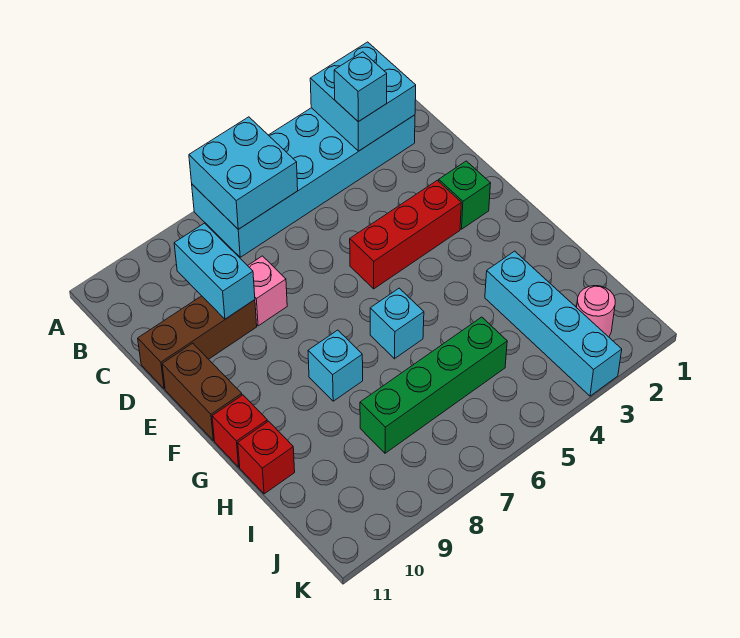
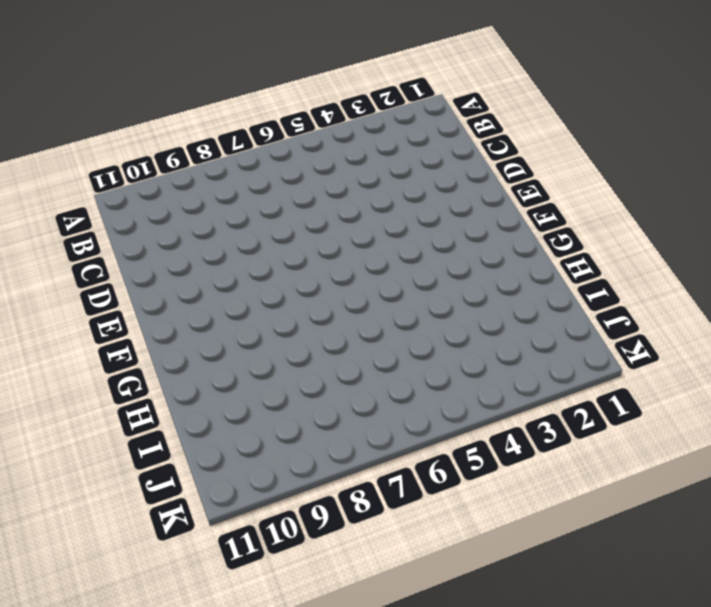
none -> cyan brick A2:B7 level 1
none -> pink brick D8 level 1
none -> brown brick D9:D11 level 1

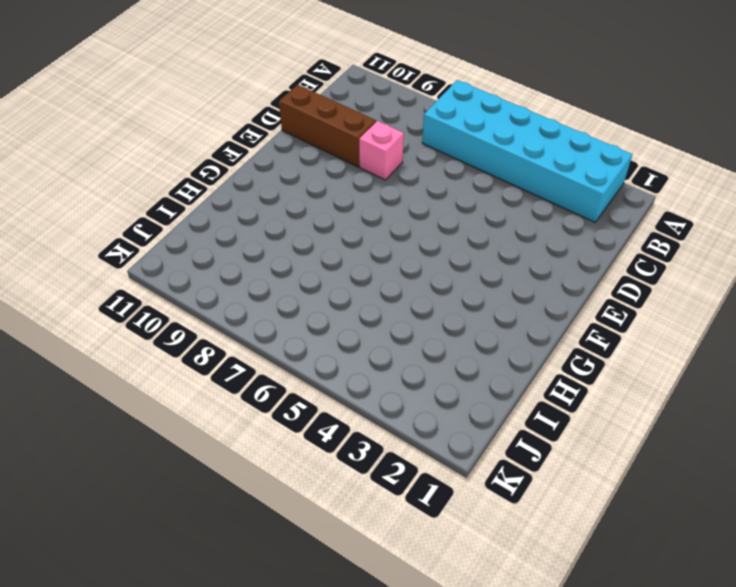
none -> green brick E2 level 1
none -> red brick E3:E5 level 1
none -> brown brick E11:F11 level 1

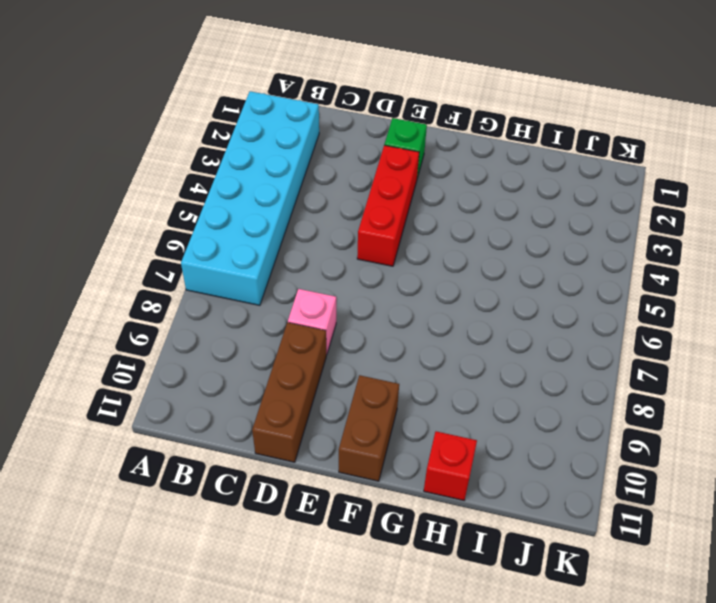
brown brick F10:F11 level 1 -> brown brick E11:F11 level 1
none -> cyan brick G6 level 1
none -> cyan brick G8 level 1
none -> red brick G11 level 1

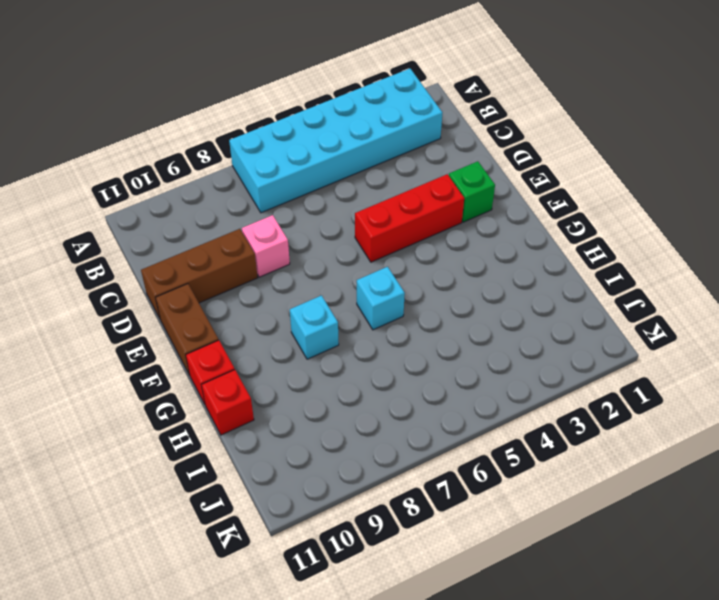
none -> cyan brick H3:K3 level 1
none -> green brick I5:I8 level 1
none -> pink round brick J2 level 1

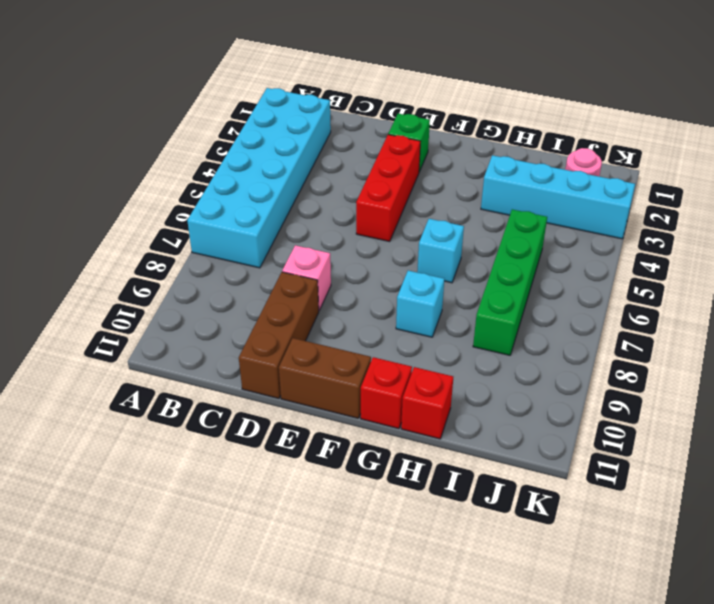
none -> cyan brick A2:B3 level 2
none -> cyan brick A6:B7 level 2
none -> cyan brick C9:D9 level 2

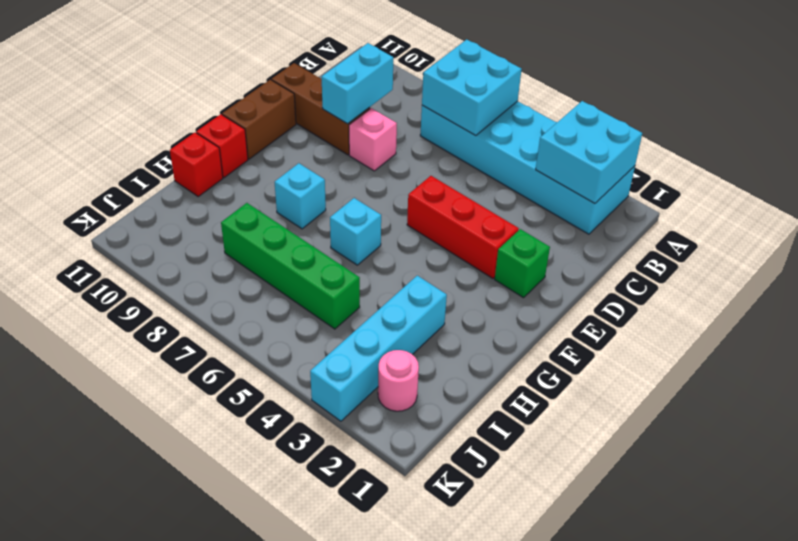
none -> cyan brick B3 level 3

